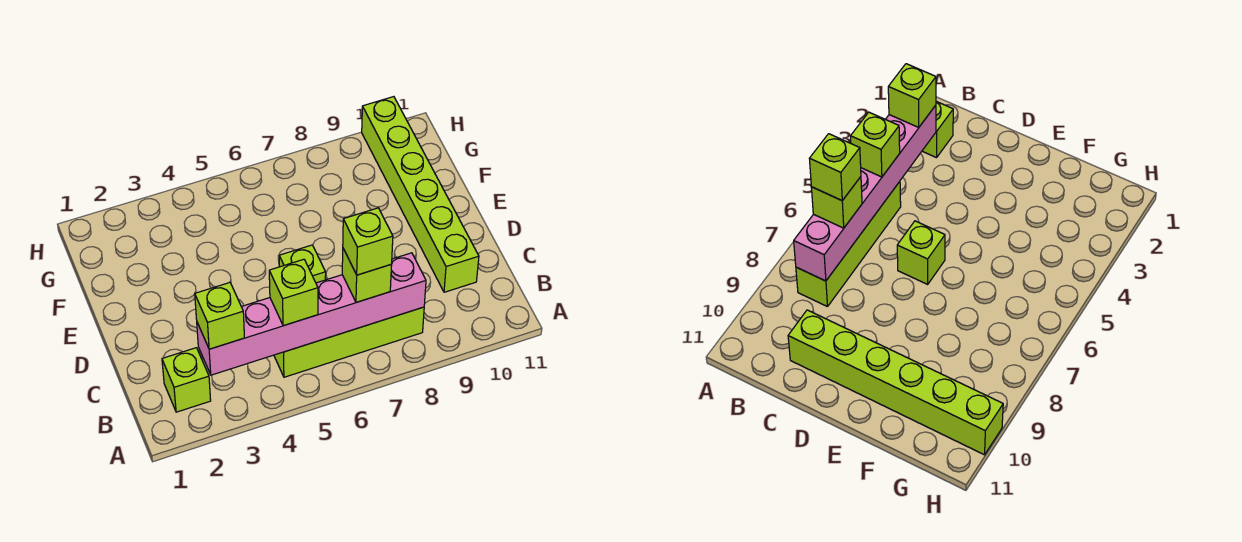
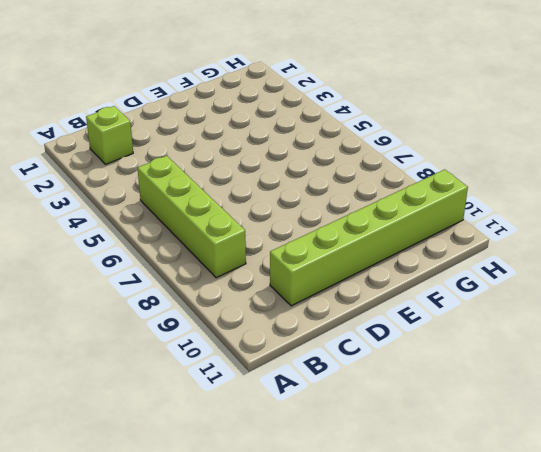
none -> lime brick D6 level 1
none -> pink brick B3:B8 level 2

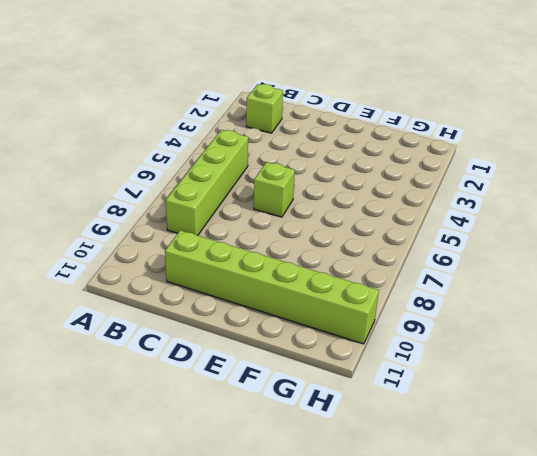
none -> pink brick B3:B8 level 2
none -> lime brick B3 level 3

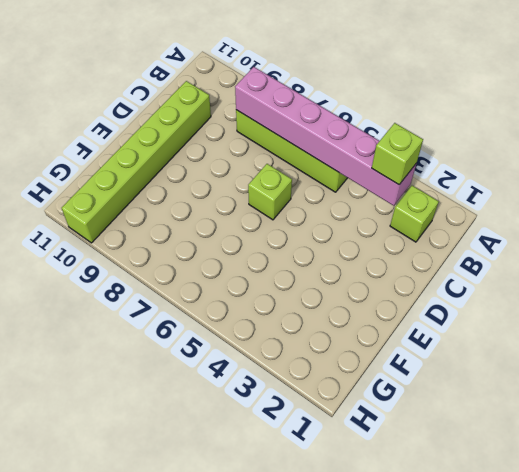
none -> lime brick B5 level 3
none -> lime brick B7 level 3

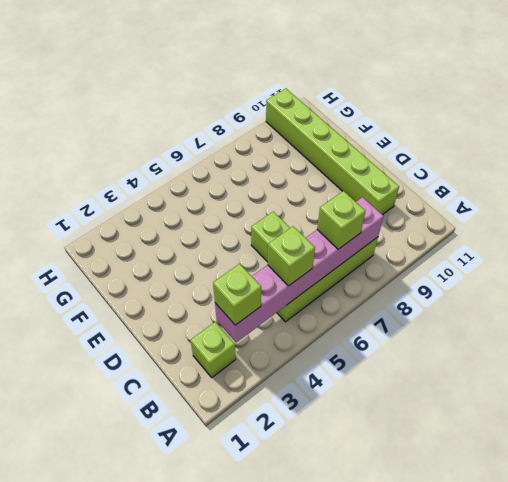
none -> lime brick B7 level 4

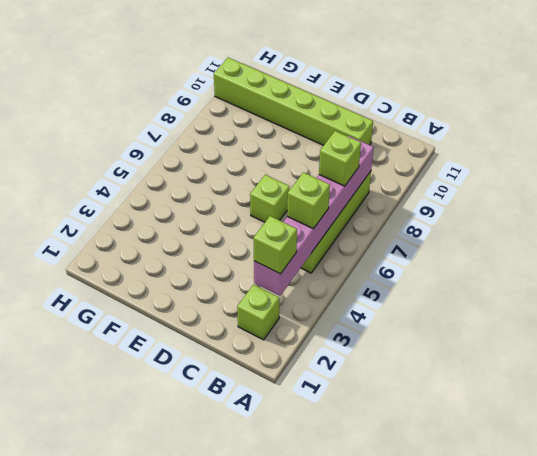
none -> lime brick B7 level 4

